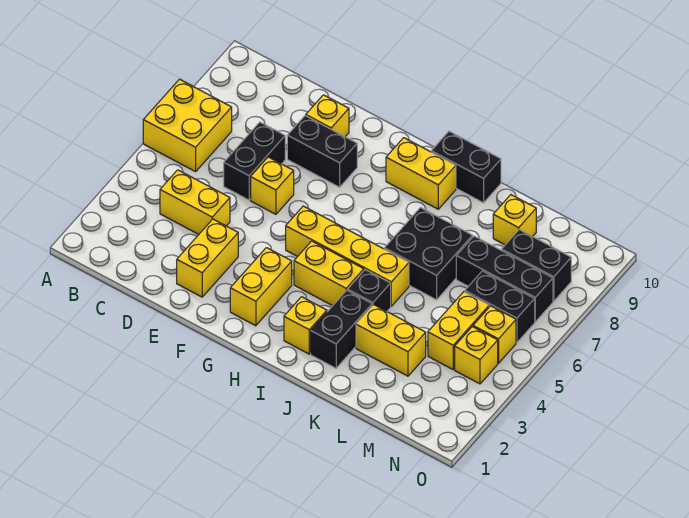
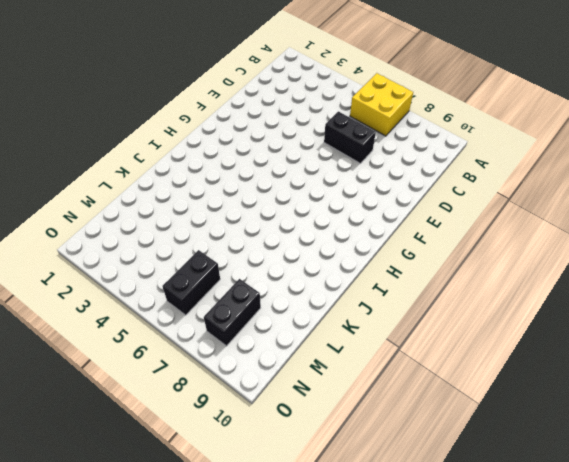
none -> yellow brick C4:D4 level 1
none -> yellow brick E2:E3 level 1
none -> yellow brick E6 level 1

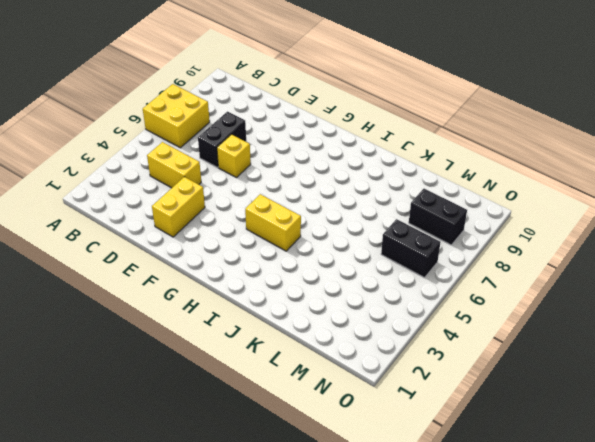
none -> black brick E8:F8 level 1
none -> yellow brick E9 level 1
none -> yellow brick G2:G3 level 1

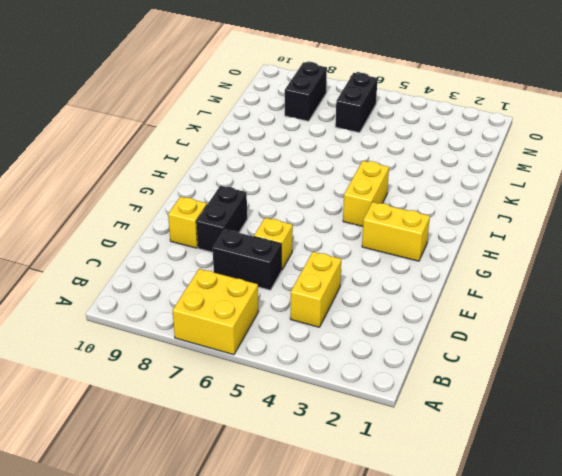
none -> yellow brick E2:E3 level 1
none -> yellow brick G5:J5 level 1
none -> yellow brick H9:I9 level 1

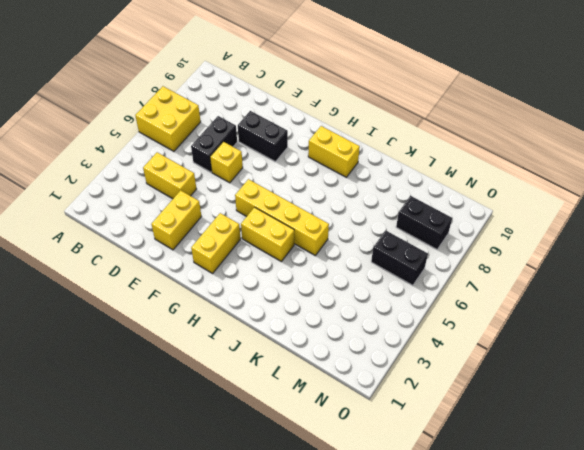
none -> yellow brick E9 level 1
none -> yellow brick I2 level 1
none -> black brick I10:J10 level 1

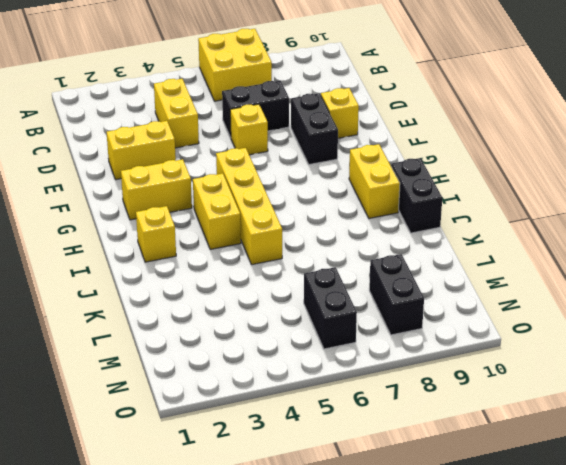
none -> black brick J2:J3 level 1
none -> black brick J4 level 1
none -> black brick J6:K7 level 1

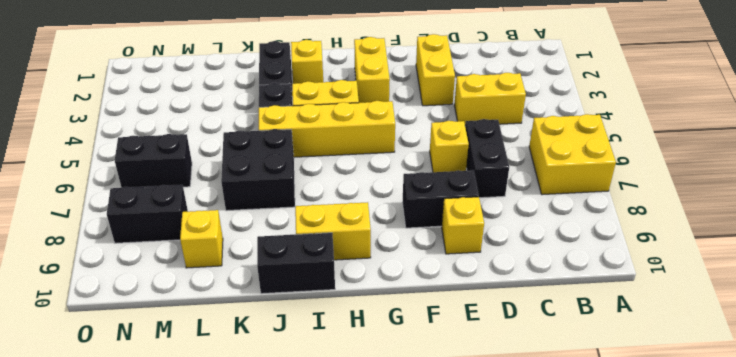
none -> yellow brick K3:L3 level 1
none -> black brick L7:N7 level 1
none -> yellow brick M4:M5 level 1

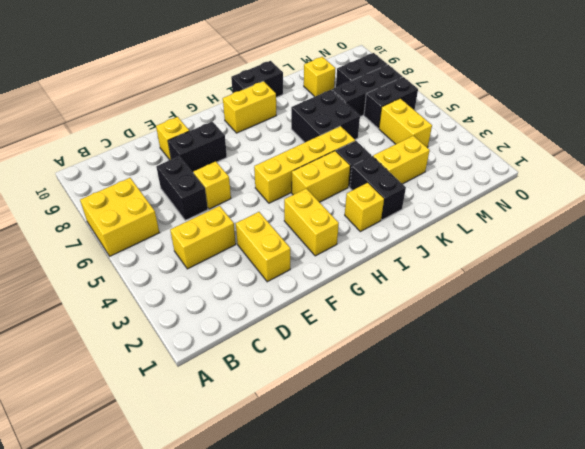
none -> yellow brick N4 level 1
none -> yellow brick N5 level 1

